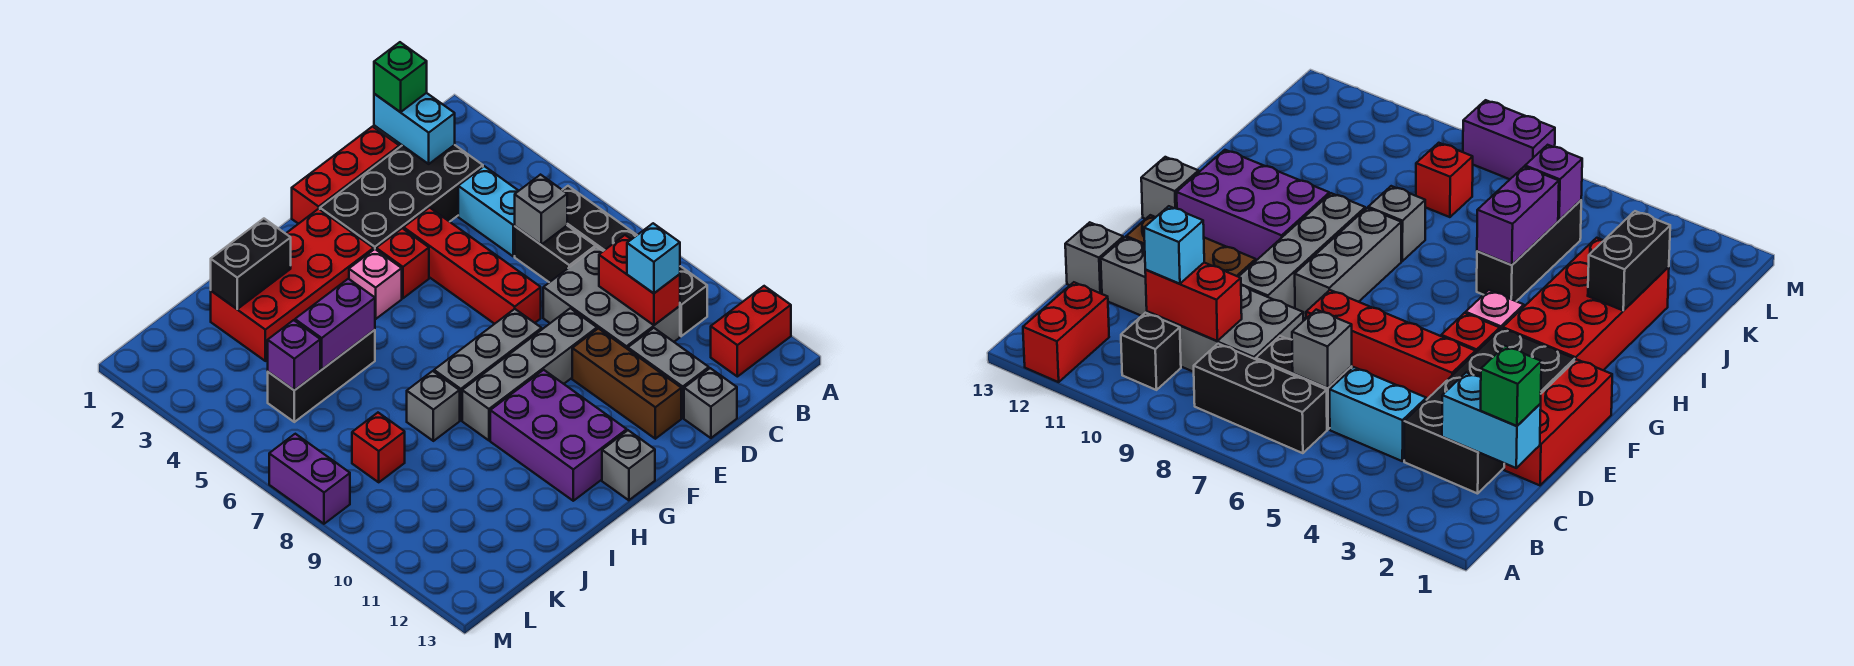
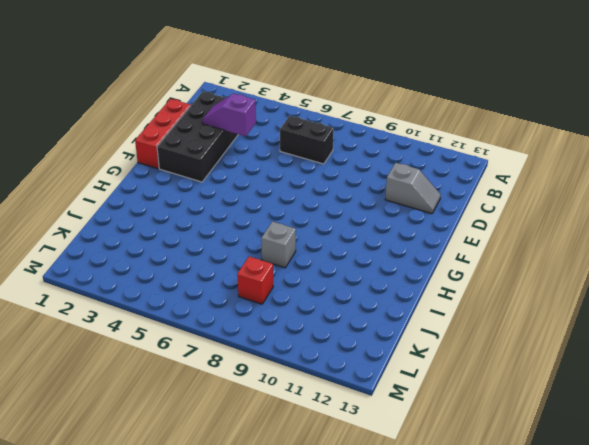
purple slope D3:D4 level 2 top 4 -> none
grey slope D11:D12 level 1 top 11 -> grey brick D11:D12 level 1
none -> red brick A12:B12 level 1
none -> black brick B6:B8 level 1
none -> black brick B10 level 1
none -> cyan brick C4:C5 level 1

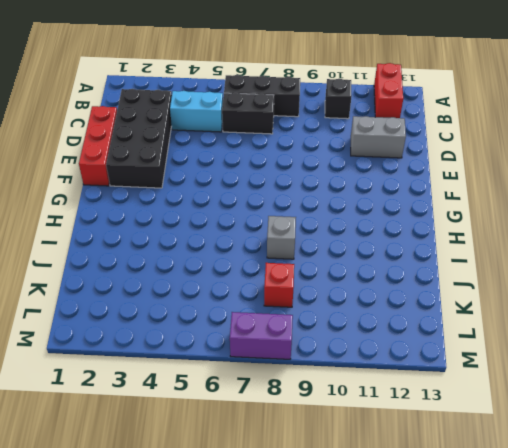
none -> grey brick C8:D10 level 1
none -> grey brick D13 level 1
none -> red brick E4:E7 level 1
none -> grey brick E9:H9 level 1

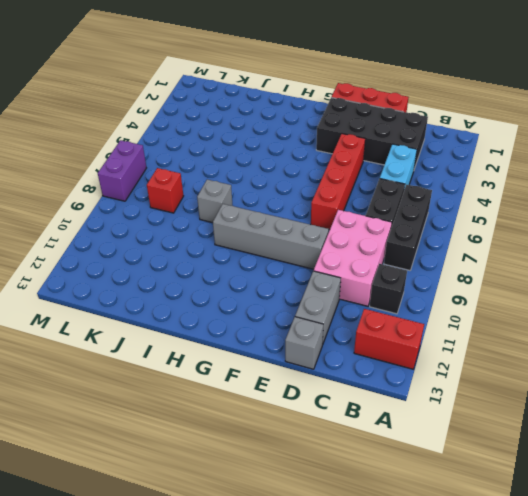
pink brick C8:D10 level 1 -> grey brick C8:D10 level 1
none -> brown brick E10:E12 level 1
none -> red brick F4 level 1
none -> grey brick F8:H8 level 1
none -> red brick G2:J3 level 1

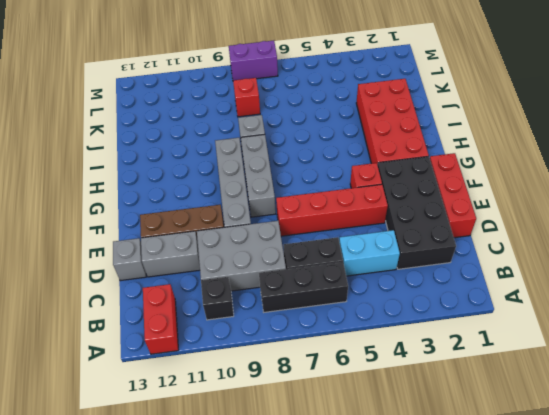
none -> pink brick G4 level 1
none -> purple brick G10:H12 level 1
none -> grey brick G13 level 1
none -> black brick I5:K5 level 1

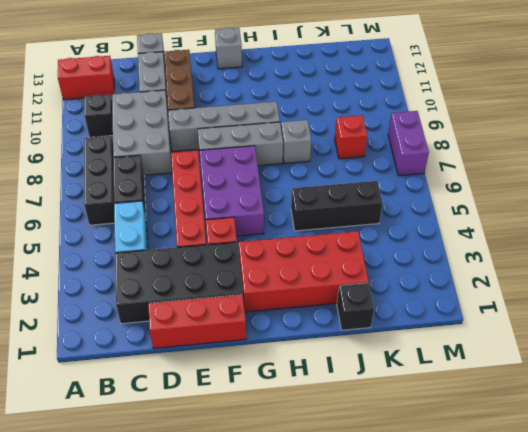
purple brick F5:G7 level 1 -> purple brick G10:H12 level 1
black brick J1 level 1 -> none
none -> pink brick G4 level 1
none -> cyan brick C1:C2 level 2
none -> grey brick C6 level 2
none -> red brick C9:C10 level 2

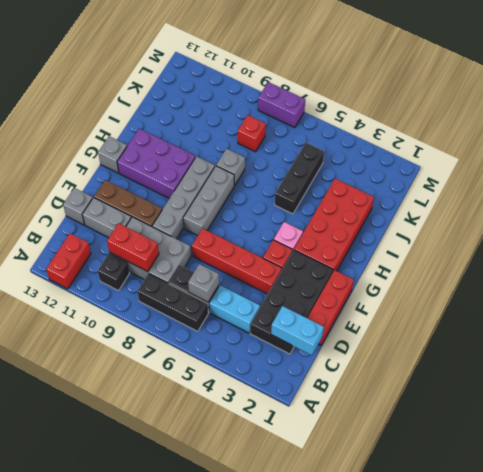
none -> black brick I2:J2 level 2
none -> purple brick I5:J5 level 2
none -> purple brick K5 level 2
none -> green brick C1 level 3

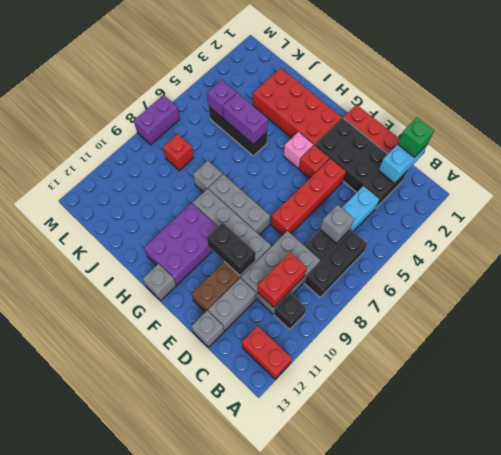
black brick E10:F10 level 2 -> black brick I2:J2 level 2
none -> cyan brick C10 level 3

